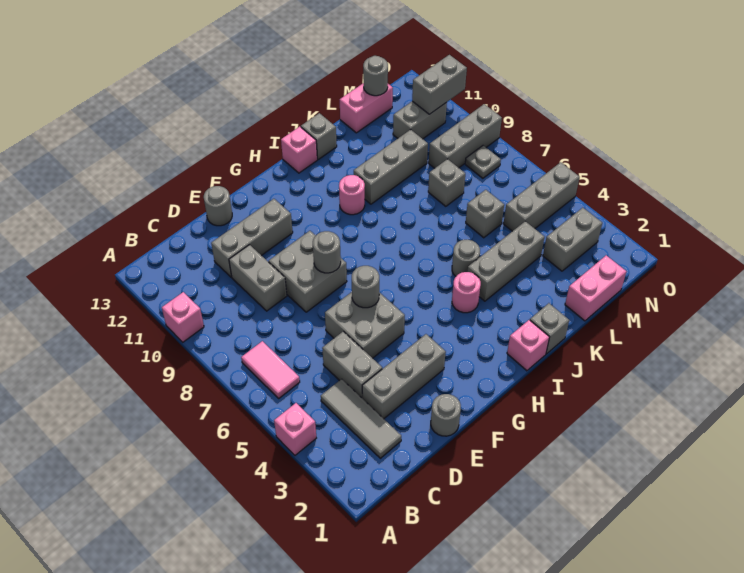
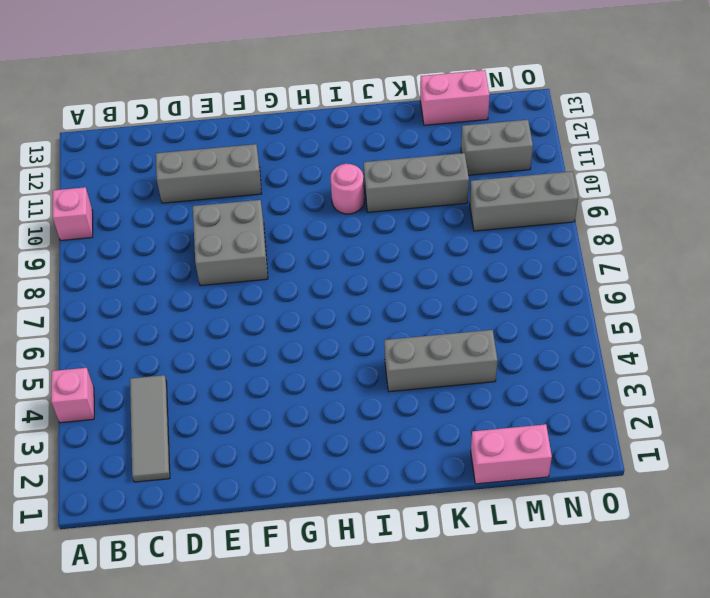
none -> pink tile B6:B7 level 1
none -> grey brick D3:F3 level 1
none -> grey brick D4:D5 level 1
none -> grey brick D9:D10 level 1

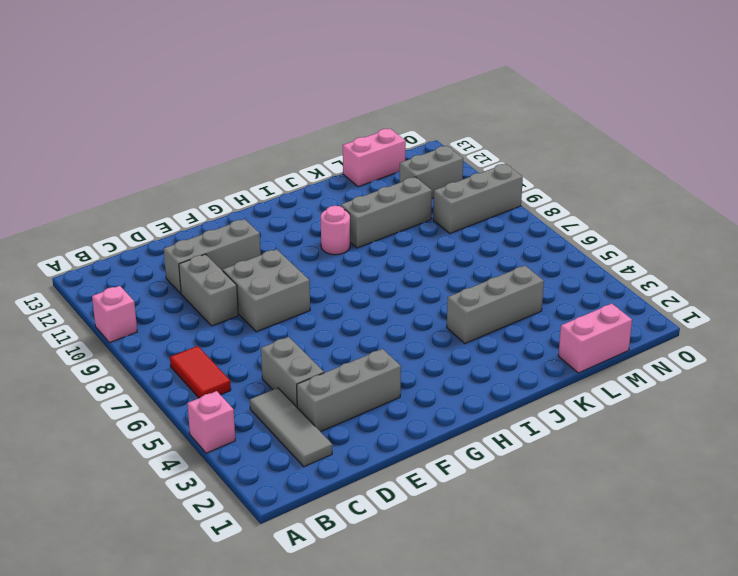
red tile B6:B7 level 1 -> pink tile B6:B7 level 1
none -> grey round brick E1 level 1
none -> grey brick E5:F6 level 1
none -> grey round brick E13 level 1
none -> pink brick I1 level 1

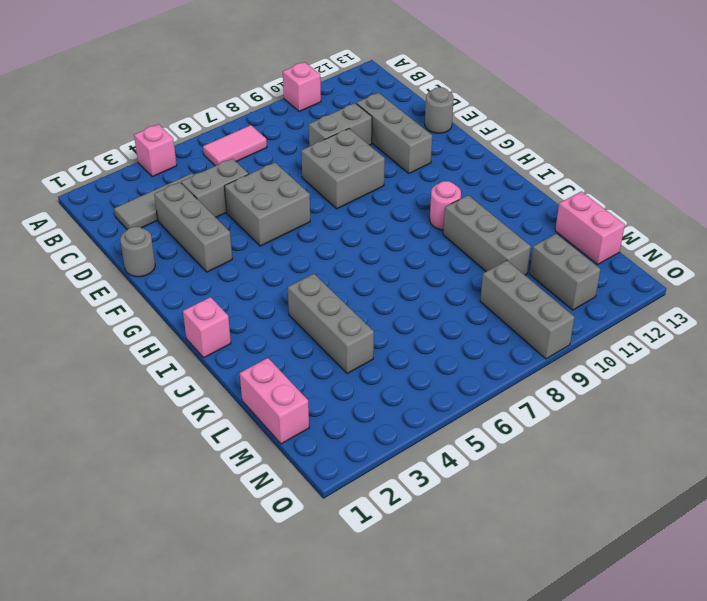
none -> pink round brick I4 level 1
none -> pink brick I13 level 1
none -> grey brick J1 level 1
none -> grey round brick J5 level 1

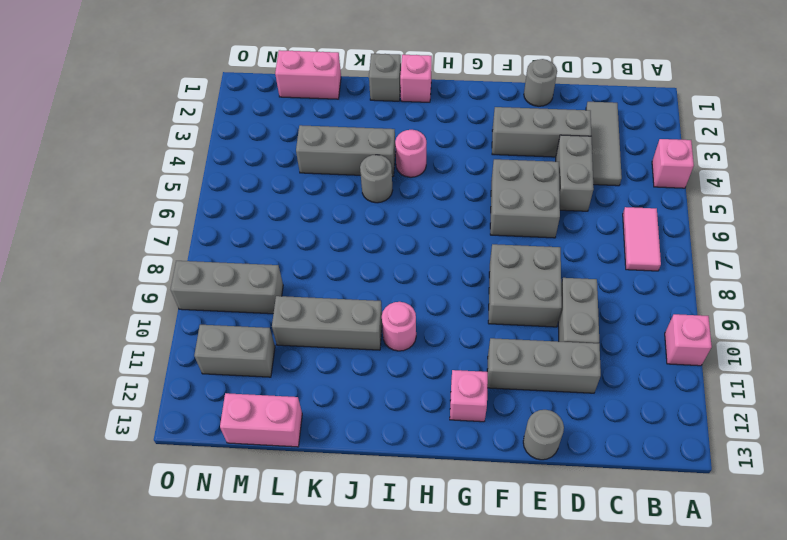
pink brick G12 level 1 -> pink brick I13 level 1
none -> grey brick J13 level 1
none -> grey brick L6 level 1
none -> grey brick L8 level 1
none -> grey brick M3:N3 level 1

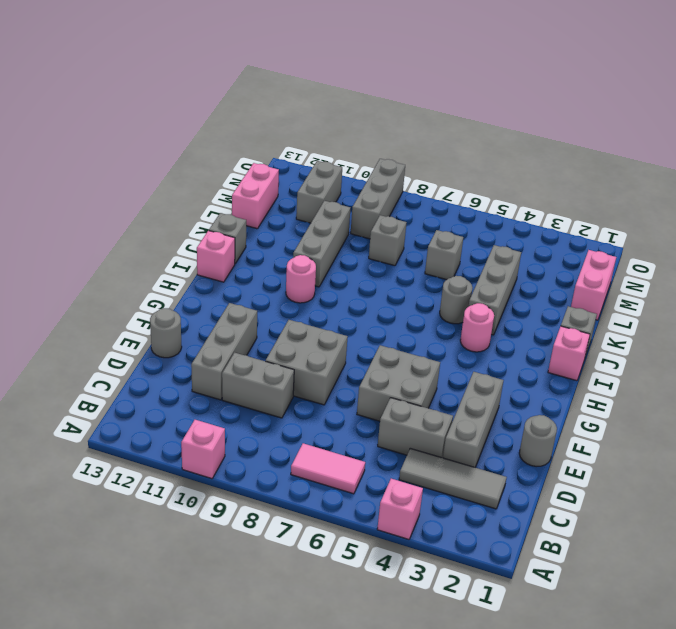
none -> grey brick M3:N3 level 1
none -> grey brick M5:O5 level 1
none -> grey plate N8 level 1
none -> grey round brick F6 level 2

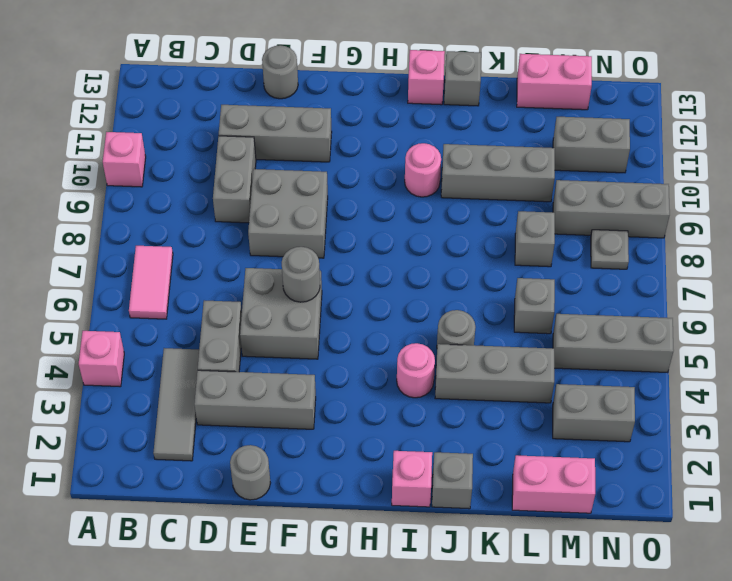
none -> grey round brick F8 level 2
none -> grey round brick M13 level 2
none -> grey brick N11:O11 level 2

